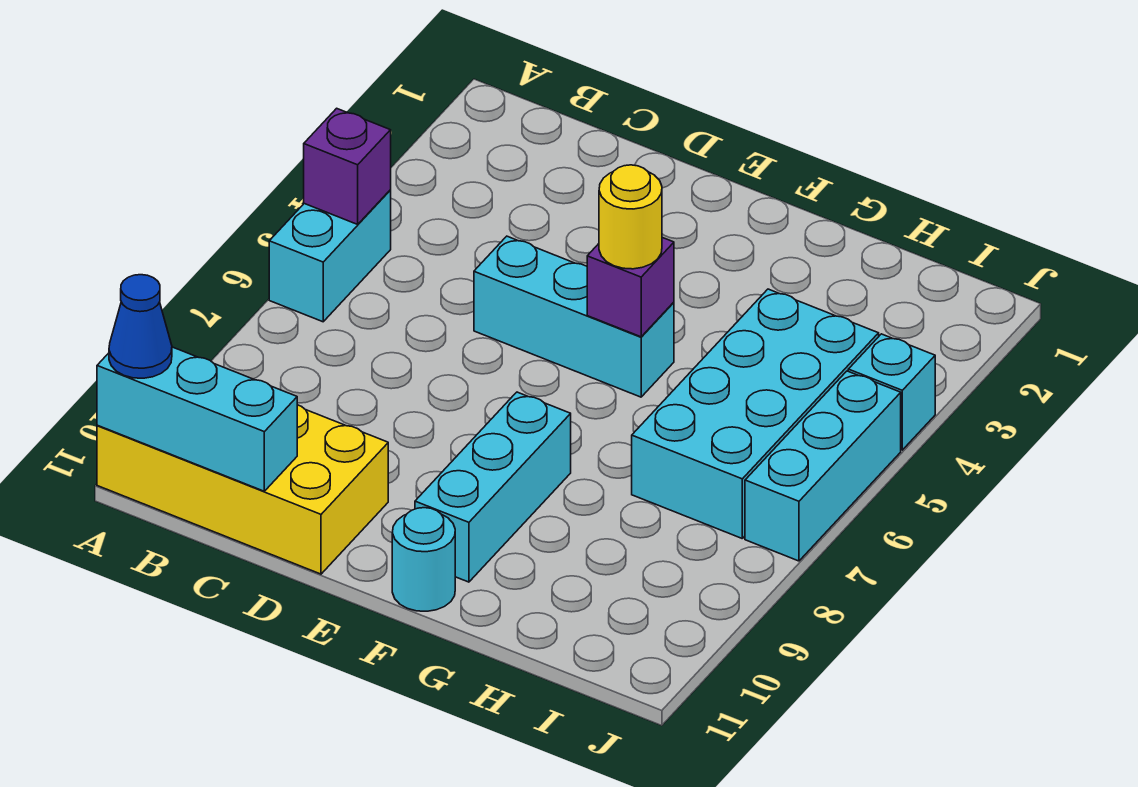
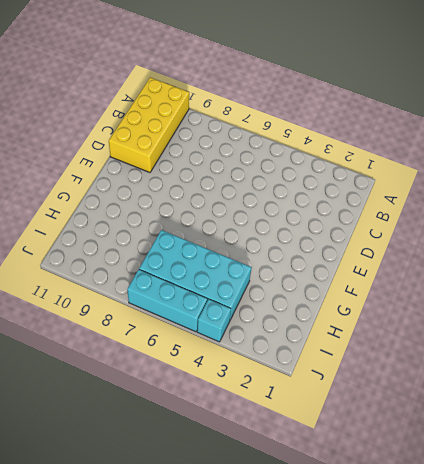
none -> cyan brick A5:A6 level 1
none -> cyan brick D5:F5 level 1
none -> cyan brick F8:F10 level 1

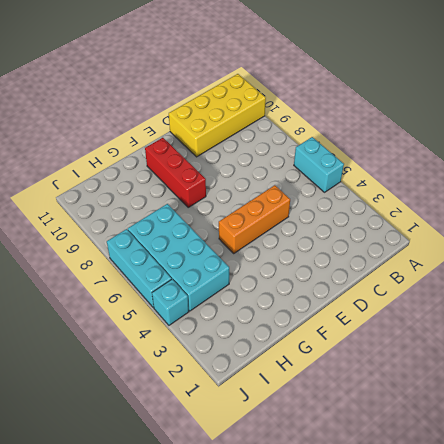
orange brick D5:F5 level 1 -> cyan brick D5:F5 level 1
red brick F8:F10 level 1 -> cyan brick F8:F10 level 1
none -> cyan round brick F11 level 1
none -> purple brick A5 level 2
none -> cyan brick A11:C11 level 2

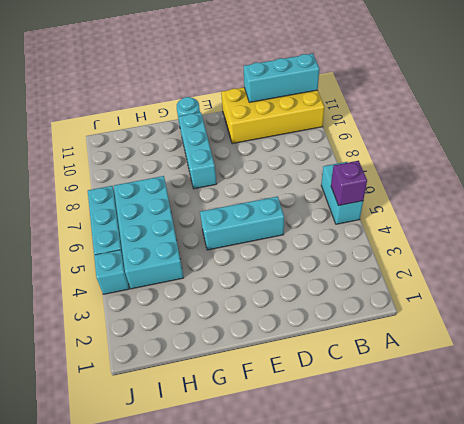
none -> purple brick F5 level 2
none -> blue cone A11 level 3
none -> yellow round brick F5 level 3

